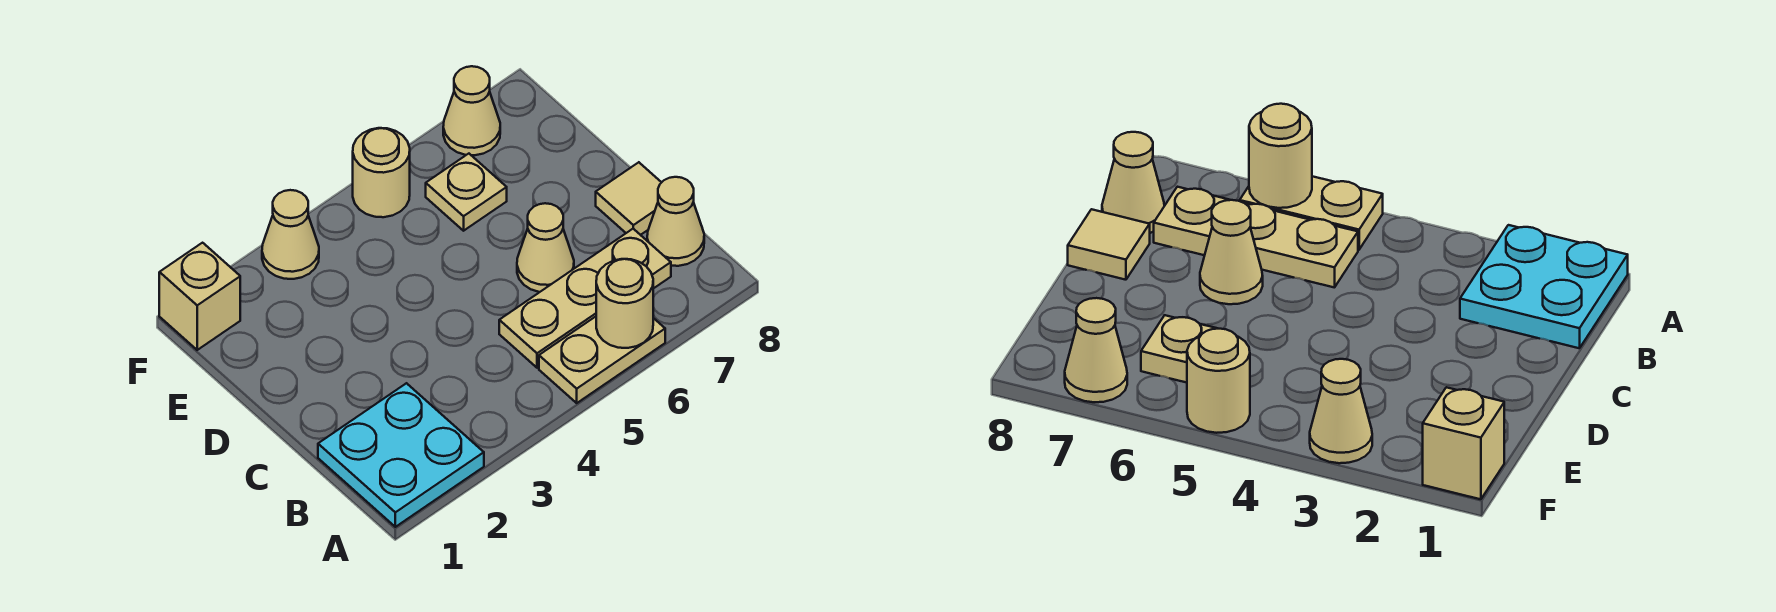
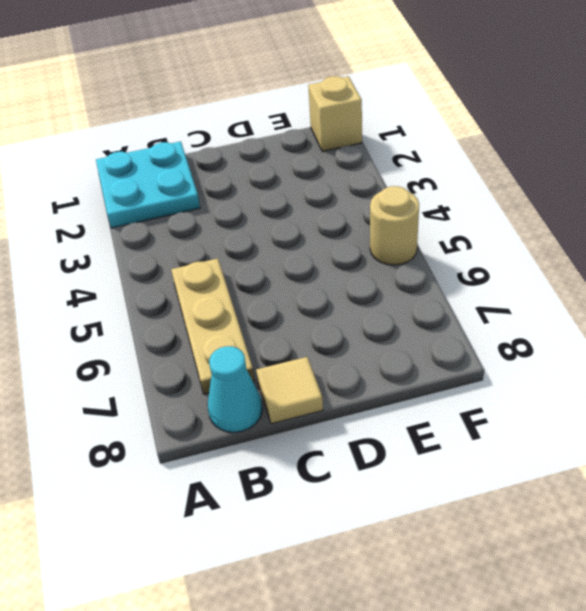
cyan cone B8 level 1 -> tan cone B8 level 1
none -> tan plate A5:A6 level 1
none -> tan cone C6 level 1
none -> tan plate E6 level 1

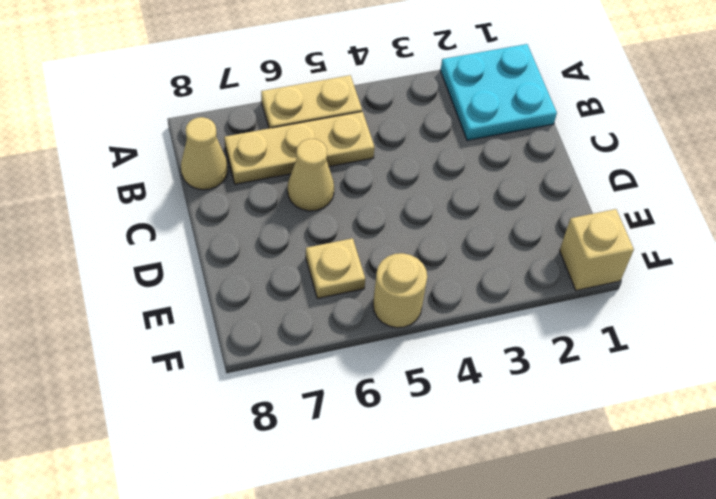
none -> tan tile C8 level 1
none -> tan cone F3 level 1
none -> tan cone F7 level 1

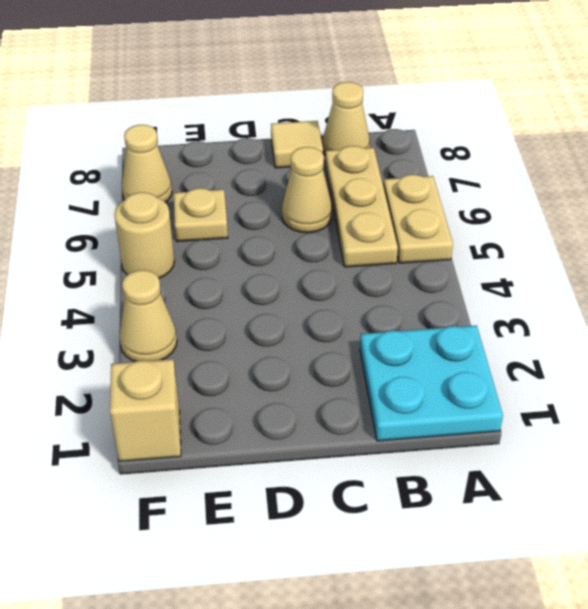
none -> tan round brick A6 level 2

